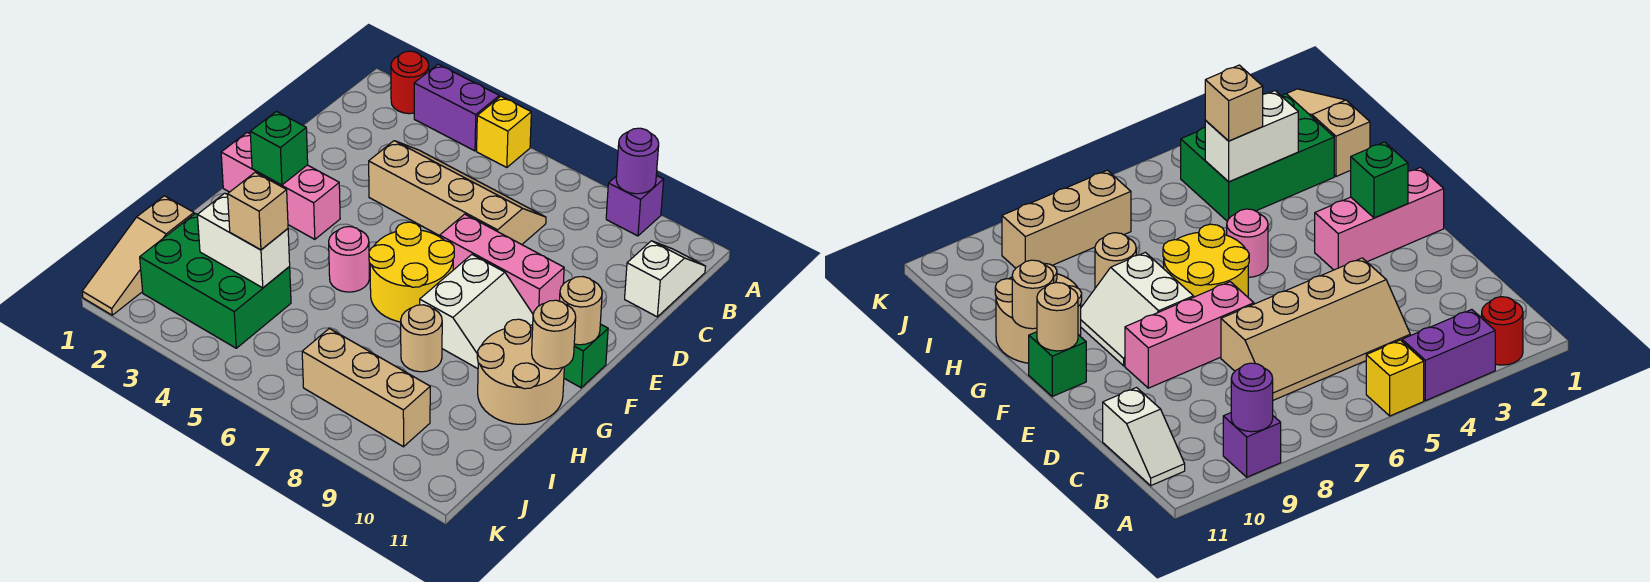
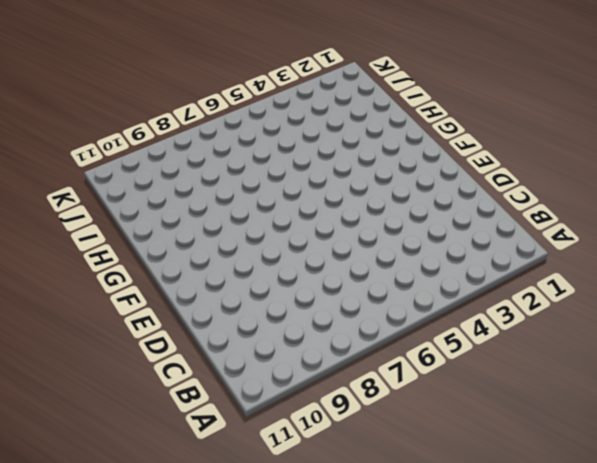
none -> red round brick A2 level 1
none -> purple brick A3:A4 level 1
none -> yellow brick A5 level 1

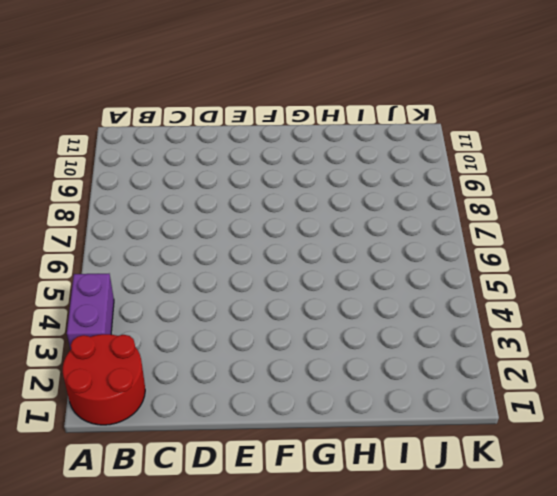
red round brick A1:B2 level 1 -> red round brick A2 level 1
none -> yellow brick A5 level 1
none -> purple brick A9 level 1
none -> white slope B11:C11 level 1 top C

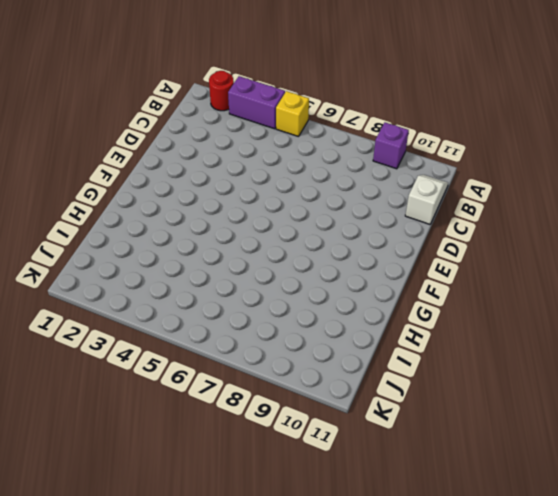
none -> tan slope C4:D7 level 1 top D
none -> pink brick E7:E9 level 1
none -> pink brick F1:F3 level 1

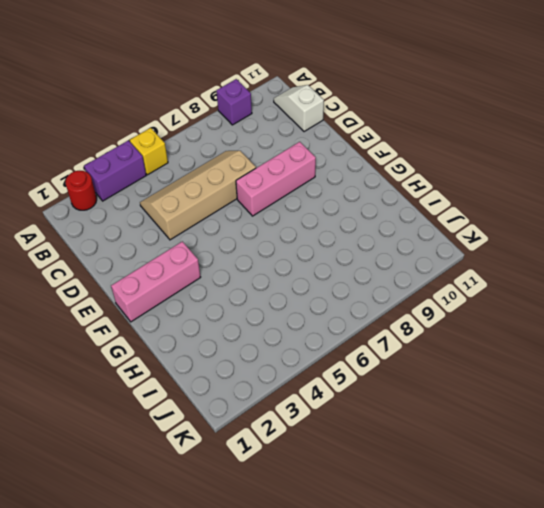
none -> yellow round brick F6:G7 level 1
none -> white slope F8:G9 level 1 top 8
none -> green brick F11 level 1

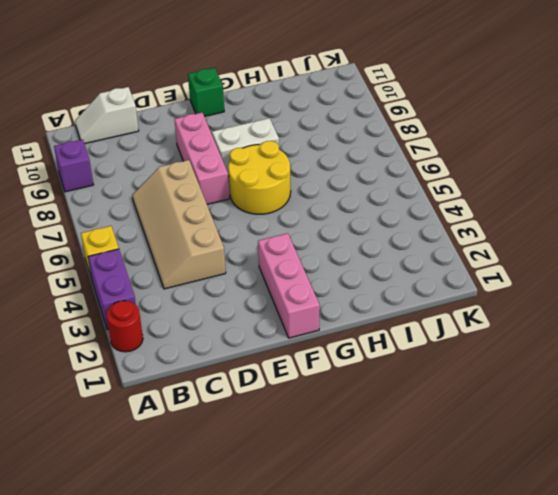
none -> pink round brick G5 level 1
none -> tan round brick G10:H11 level 1
none -> tan round brick H8 level 1

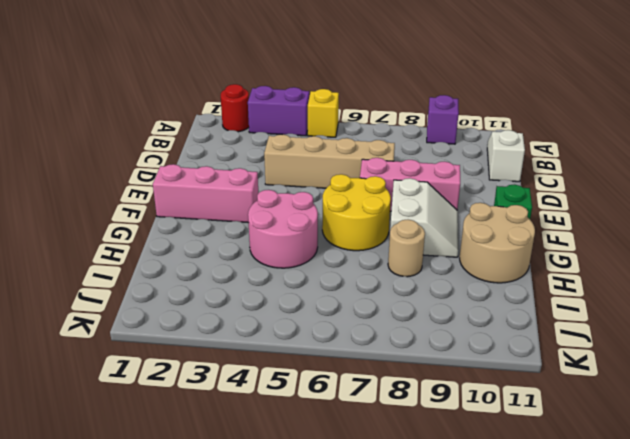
pink round brick G4:H5 level 1 -> pink round brick G5 level 1
none -> tan slope I1:K1 level 1 top I
none -> green brick I2:J4 level 1
none -> tan brick J7:J9 level 1

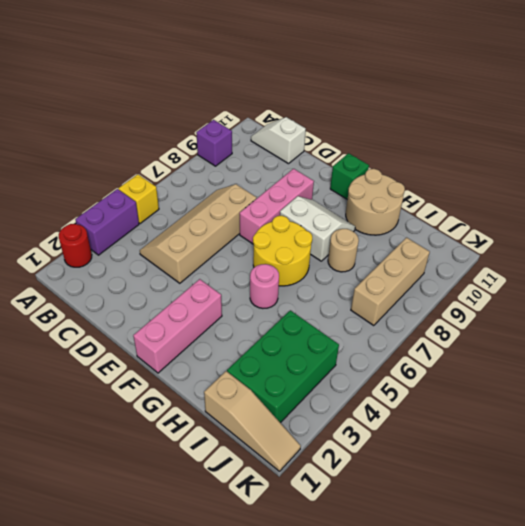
none -> purple round brick A9 level 2
none -> green brick F2 level 2
none -> tan round brick F11 level 2

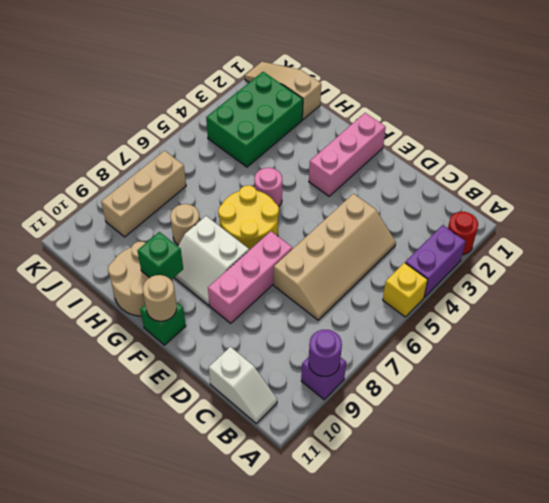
green brick G10 level 2 -> green brick F2 level 2
none -> tan round brick G11 level 2
none -> white brick I3:I4 level 2
none -> tan brick I4 level 3

